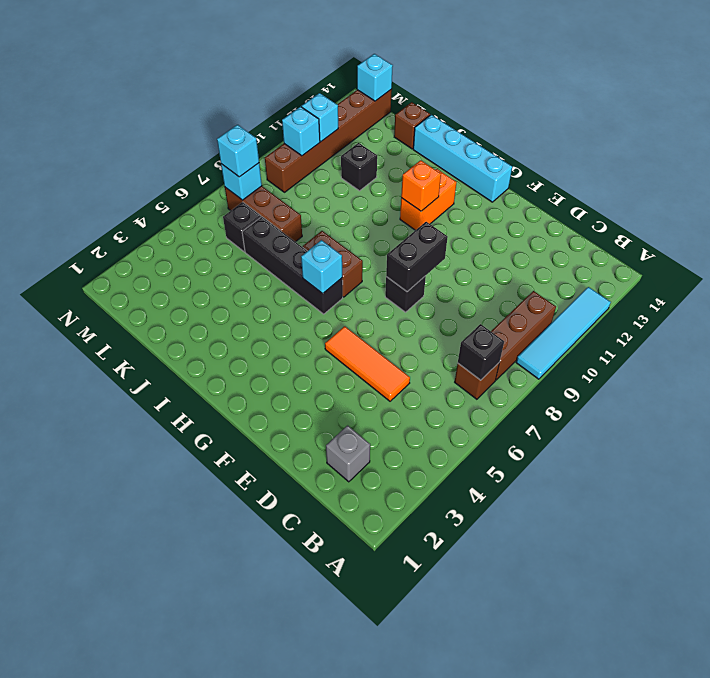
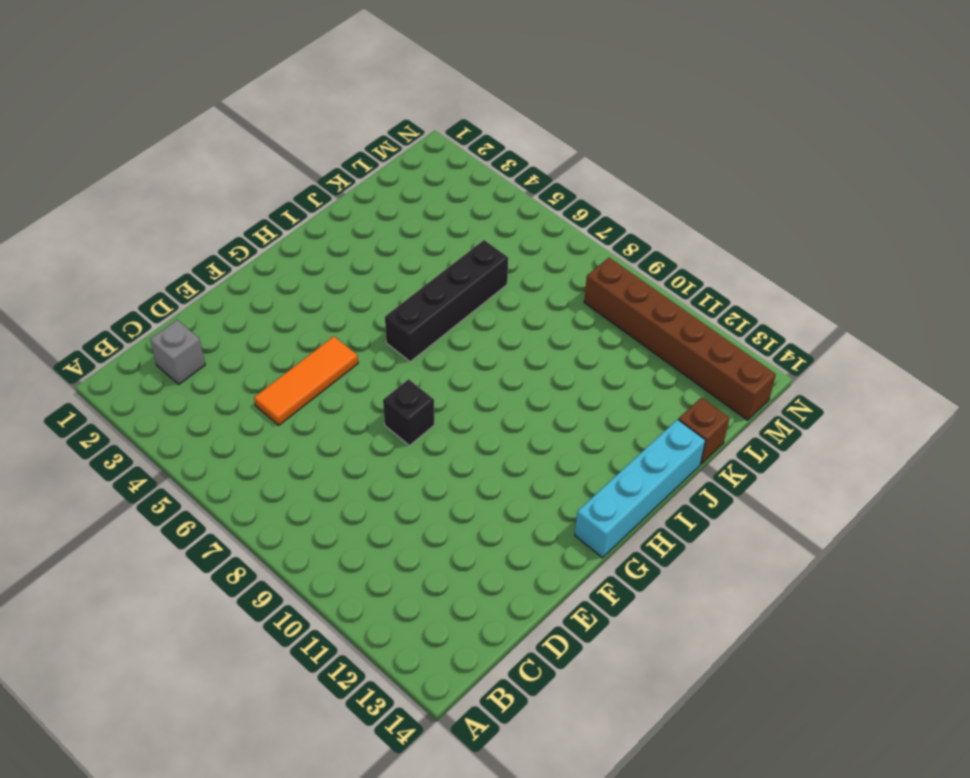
none -> cyan tile A9:A12 level 1
none -> brown brick B7 level 1
none -> brown brick B8:B10 level 1

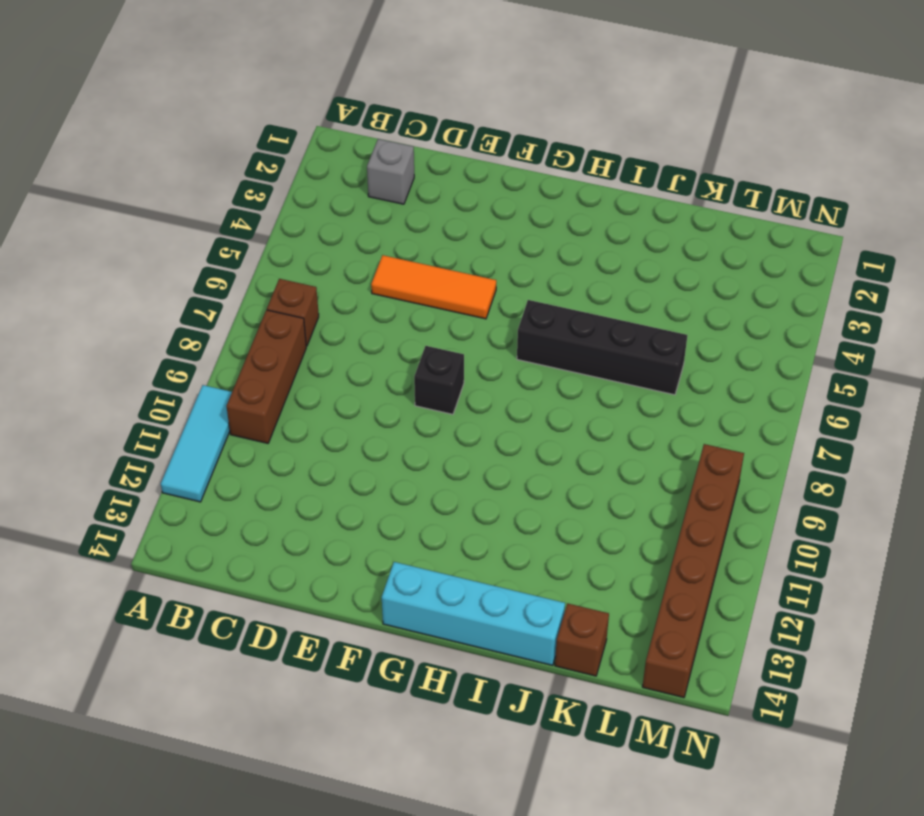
cyan tile A10:A12 level 1 -> cyan tile A9:A12 level 1
none -> brown brick H7:I7 level 1
none -> orange brick H11:H12 level 1
none -> brown brick K7:M7 level 1

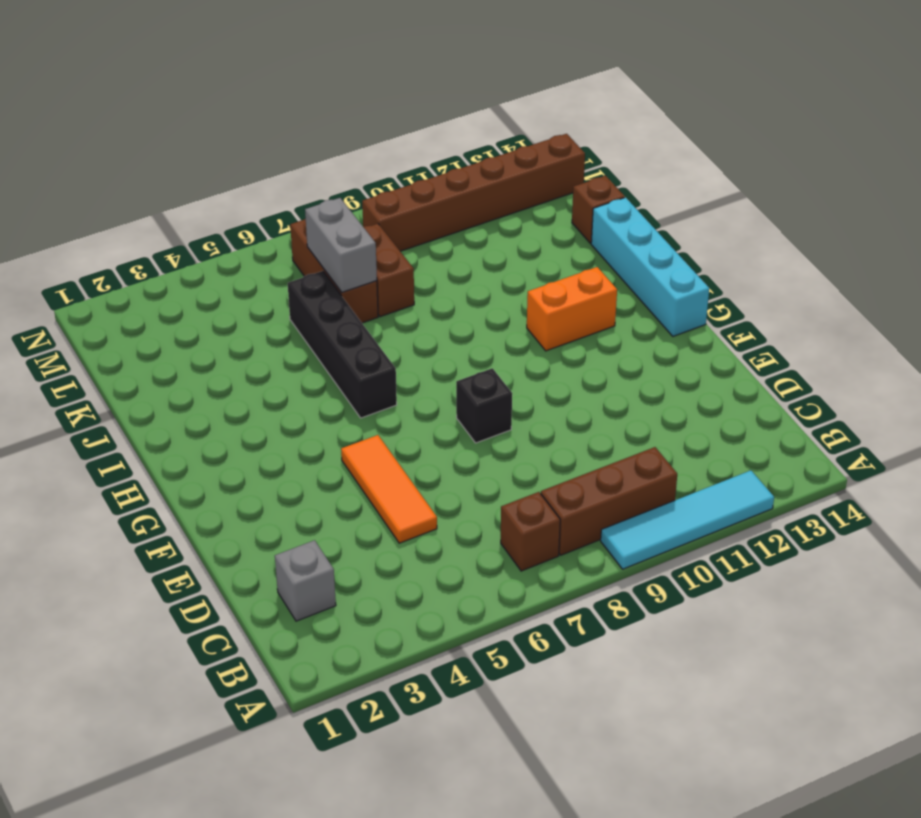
grey brick K7:L7 level 2 -> none
brown brick K8:L8 level 1 -> brown brick H7:I7 level 1
none -> black brick K11 level 1
none -> black brick L6 level 1
none -> black brick B7 level 2

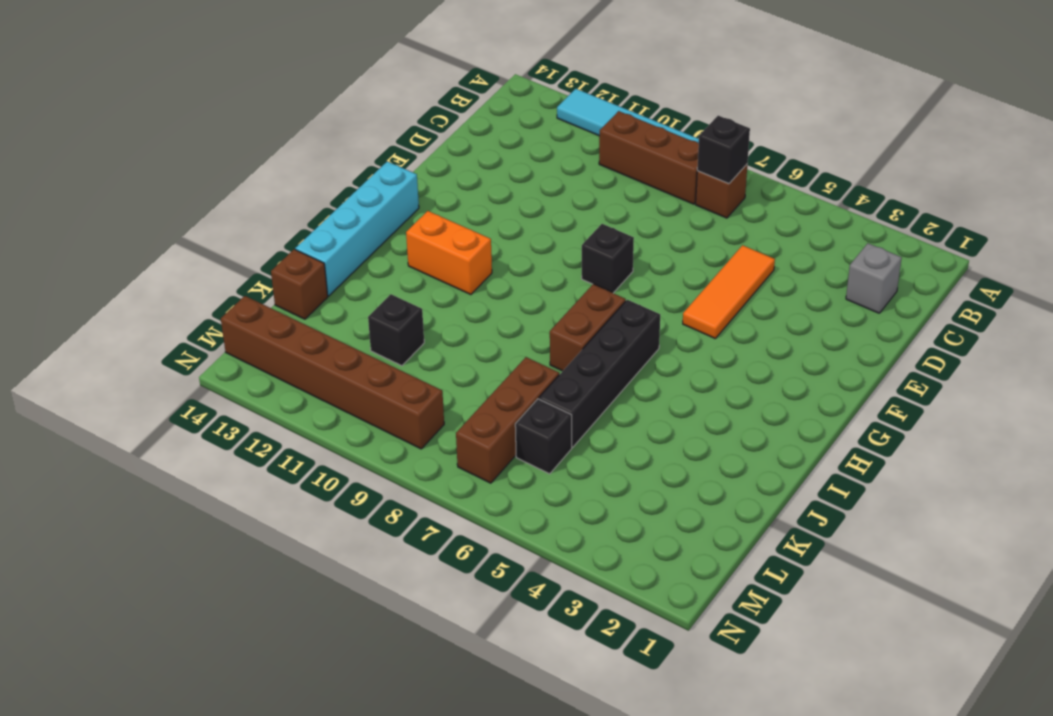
none -> black brick F8:F9 level 2
none -> cyan brick H6 level 2
none -> orange brick H11 level 2

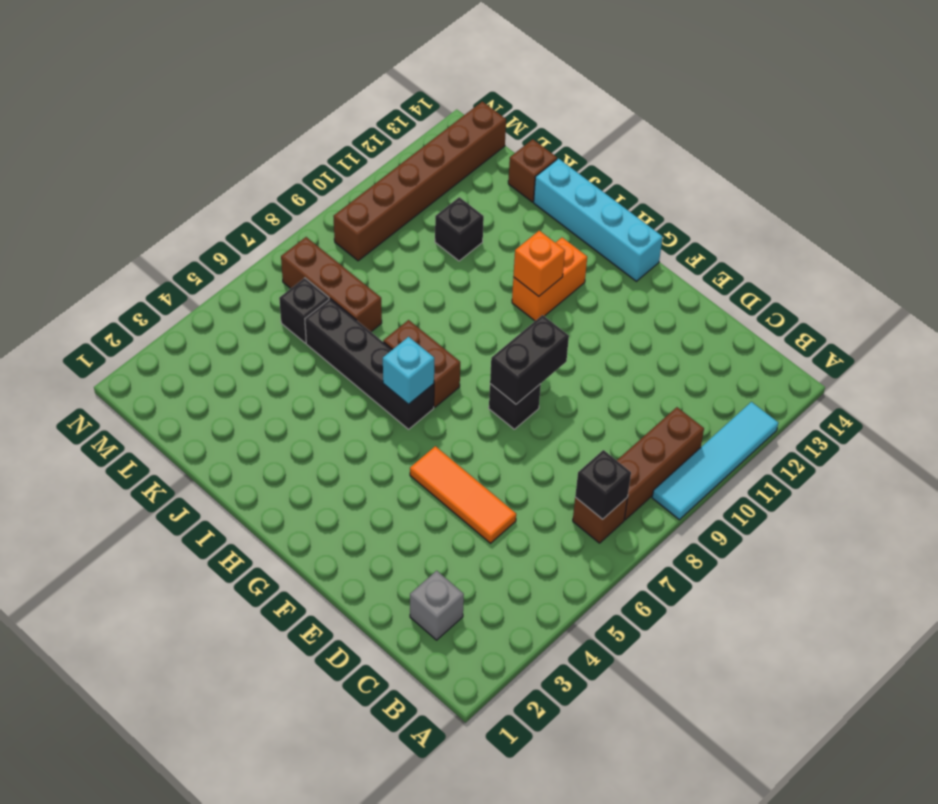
none -> cyan brick M7 level 2
none -> cyan brick M10 level 2
none -> cyan brick M11 level 2

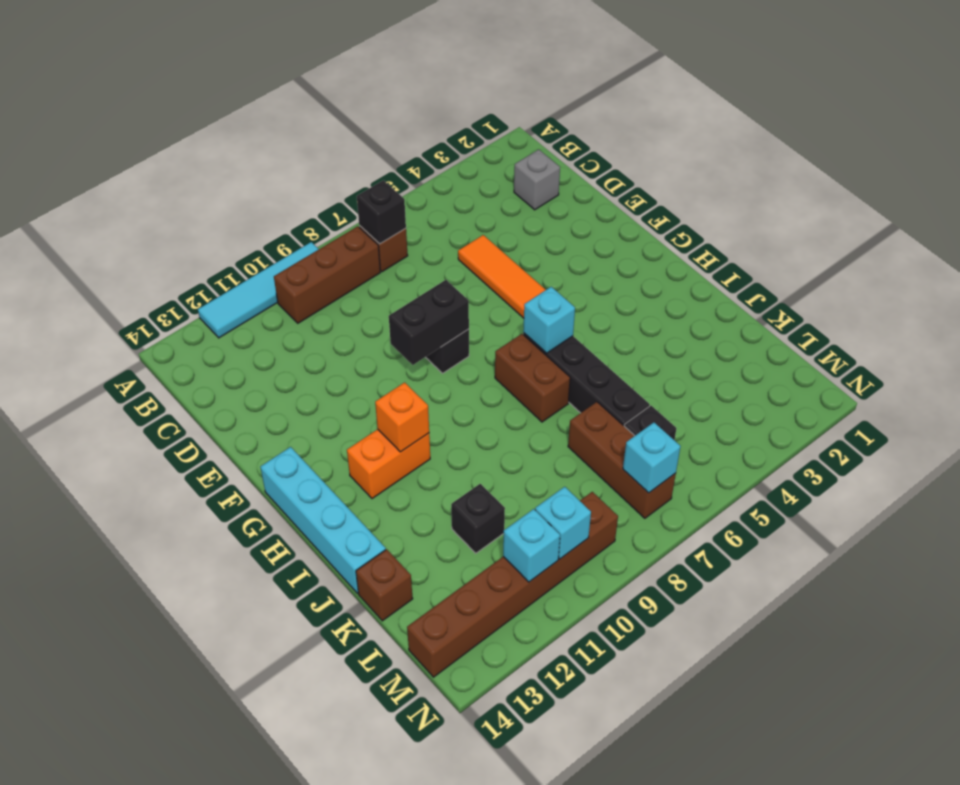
none -> cyan brick M14 level 2
none -> cyan brick M7 level 3

